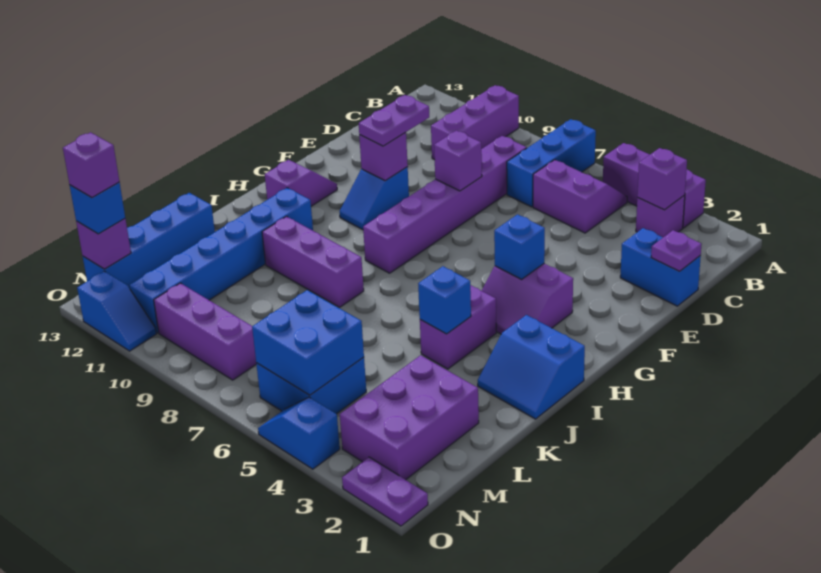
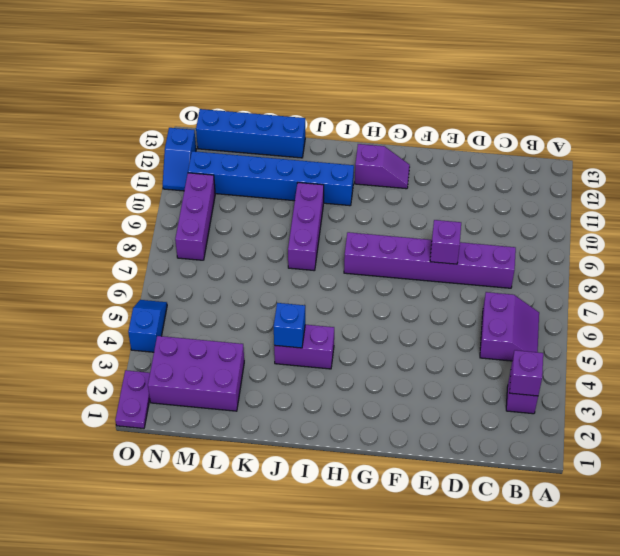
none -> purple brick A3:A5 level 1
none -> blue brick A7:C7 level 1
none -> purple brick A10:C10 level 1
none -> blue brick D1:D2 level 1

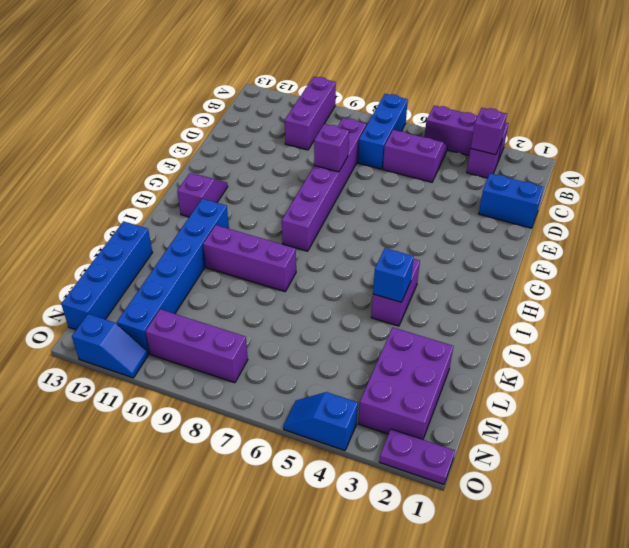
none -> blue slope F10:G10 level 1 top F
none -> purple slope G3:H4 level 1 top G
none -> blue slope I1:J2 level 1 top I
none -> blue brick M5:N6 level 1

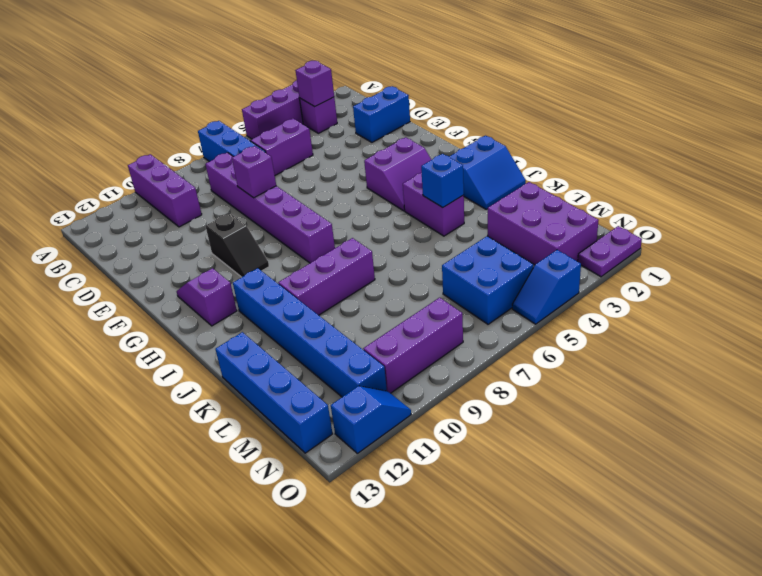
black slope F10:G10 level 1 top F -> blue slope F10:G10 level 1 top F
none -> purple plate D1 level 2
none -> purple brick F10 level 2
none -> blue brick G4 level 2
none -> blue brick M5:N6 level 2

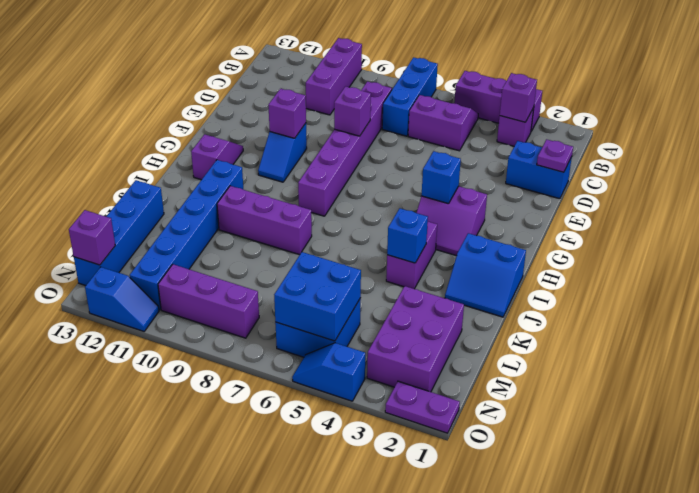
none -> purple plate E10:F10 level 3
none -> blue brick N13 level 3
none -> purple brick N13 level 4

